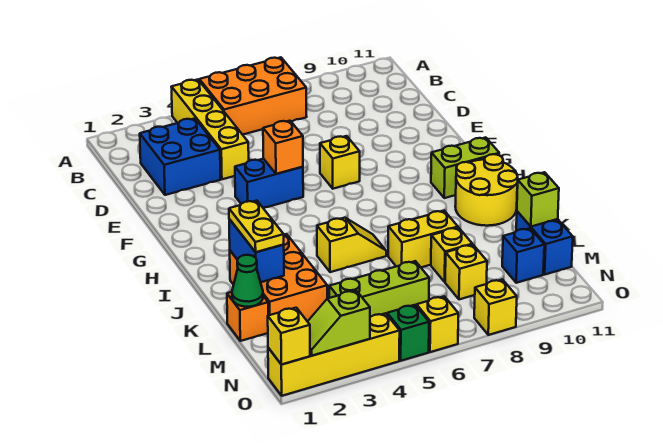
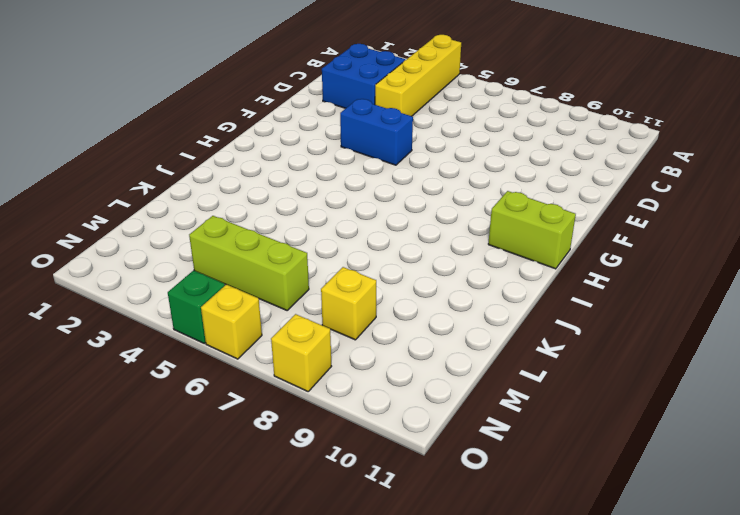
none -> orange brick A5:B7 level 1
none -> yellow brick F7 level 1
none -> yellow round brick I10:J11 level 1

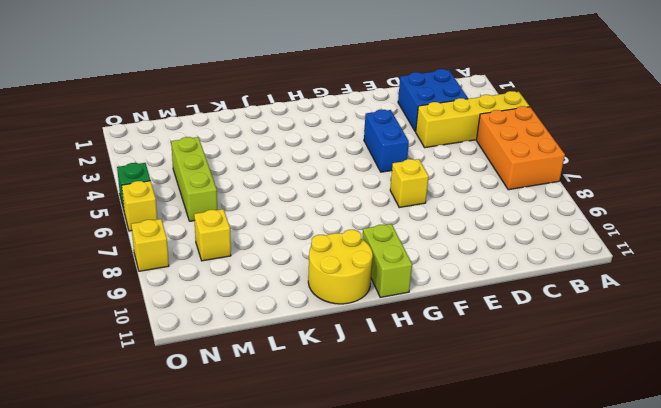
none -> orange brick J2:L3 level 1
none -> yellow slope J5:J6 level 1 top 5
none -> yellow brick K7:K8 level 1

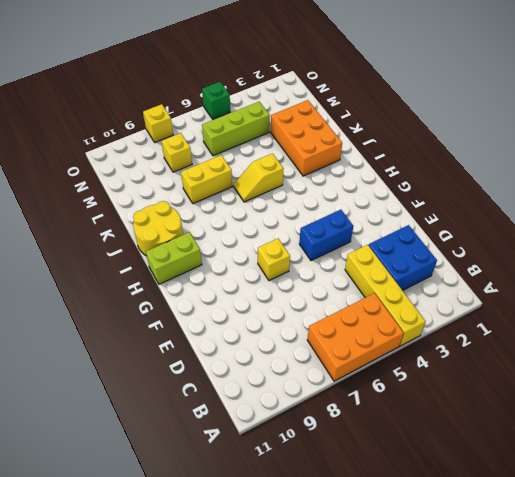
none -> orange brick L1 level 1
none -> yellow brick L8 level 1
none -> blue brick L11:M11 level 1

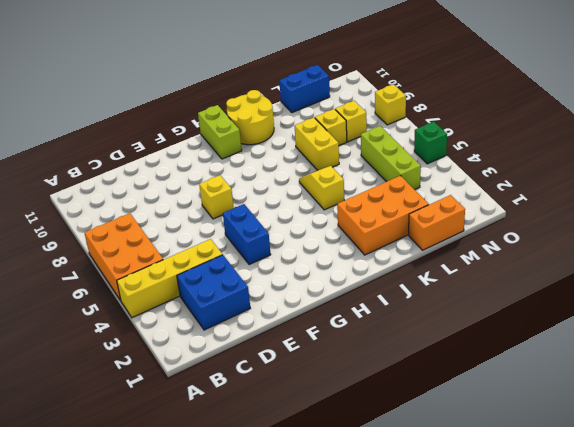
orange brick L1:M1 level 1 -> orange brick L1 level 1
none -> blue brick M10 level 1
none -> yellow brick O1:O4 level 1
none -> yellow brick O6 level 1

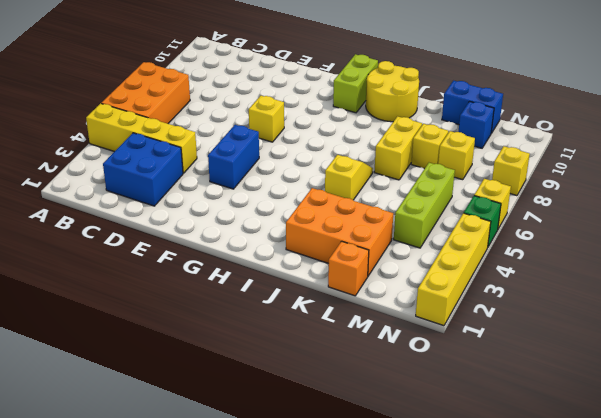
none -> orange brick F5 level 2
none -> blue brick J2:K2 level 2
none -> green cone L1 level 2

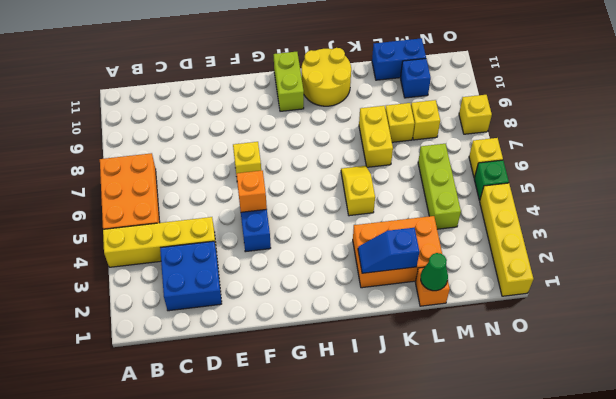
blue slope J2:K2 level 2 top K -> blue brick J2:K2 level 2
none -> lime brick L11 level 2
none -> yellow brick O1 level 2
none -> lime slope O2:O3 level 2 top 3

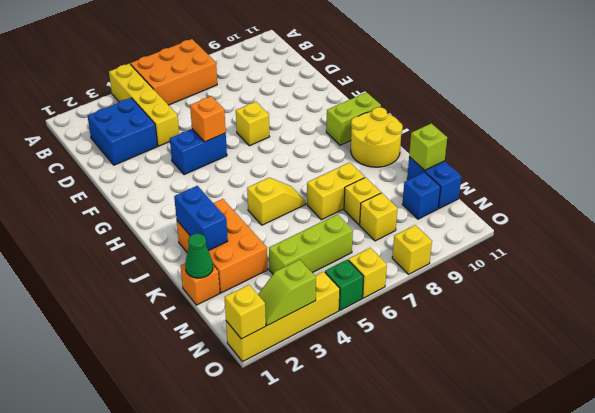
none -> yellow plate J2:K2 level 3

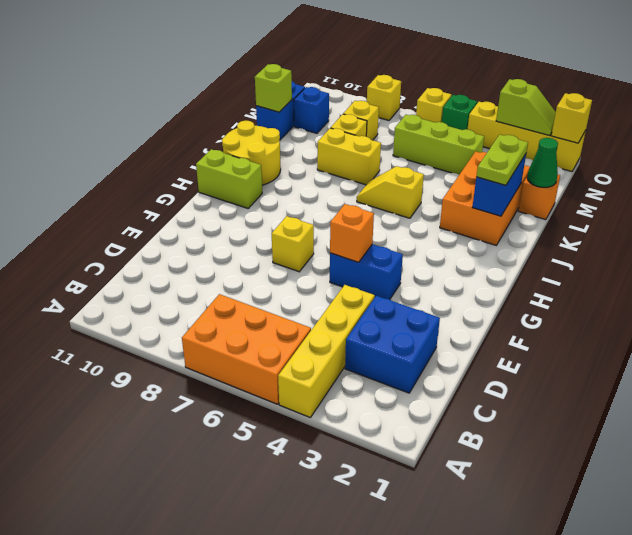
lime plate J2:K2 level 3 -> yellow plate J2:K2 level 3

